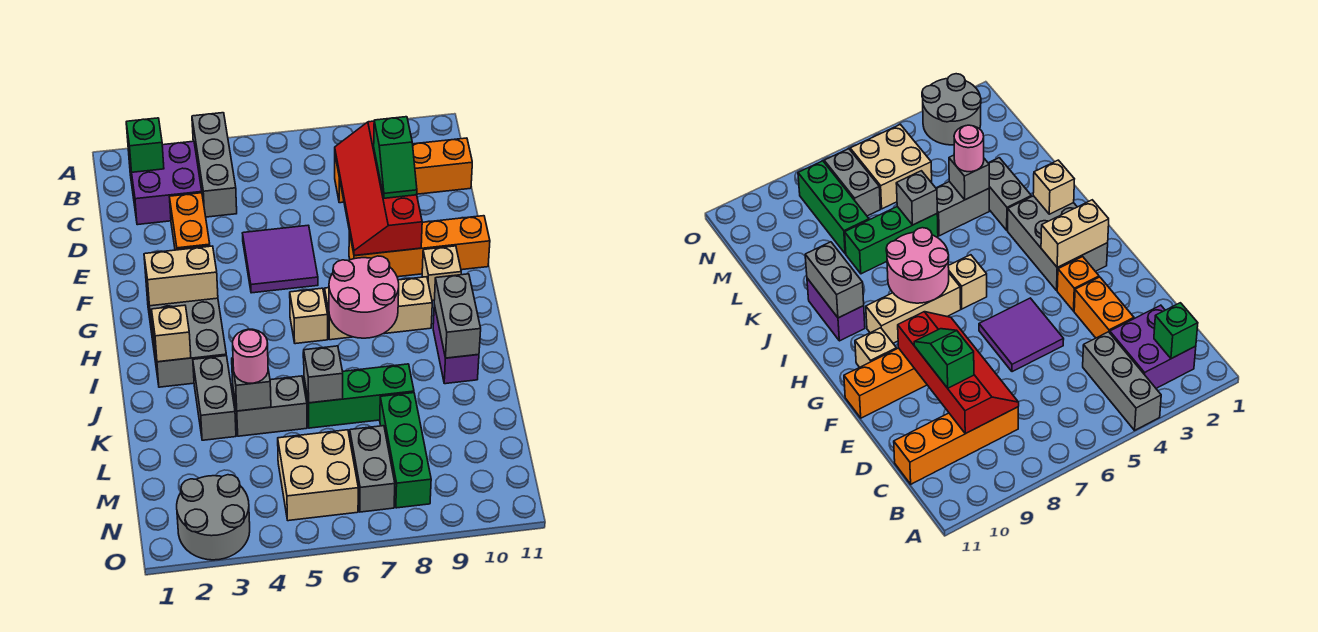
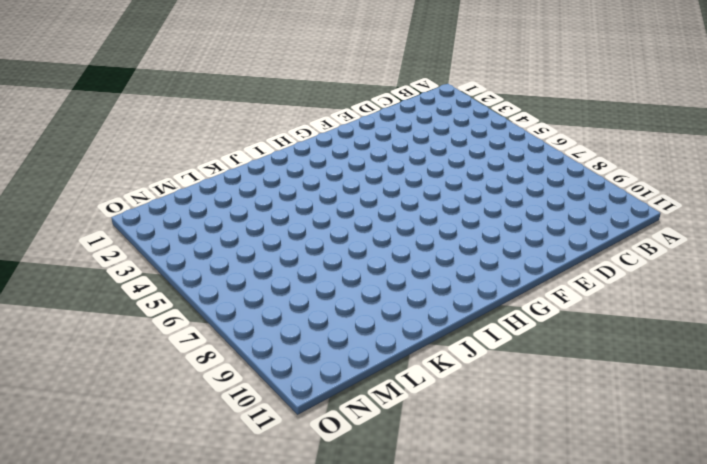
none -> grey brick A4:C4 level 1
none -> purple brick B2:C3 level 1
none -> orange brick C8:C11 level 1

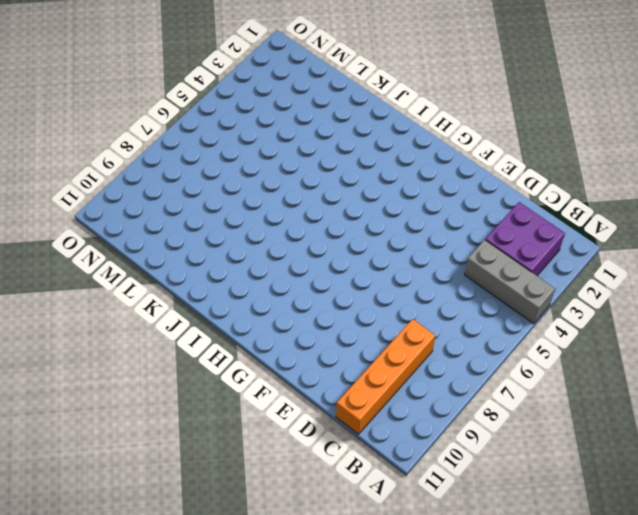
none -> orange brick D3:E3 level 1
none -> purple tile E5:F6 level 1
none -> orange brick F3 level 1

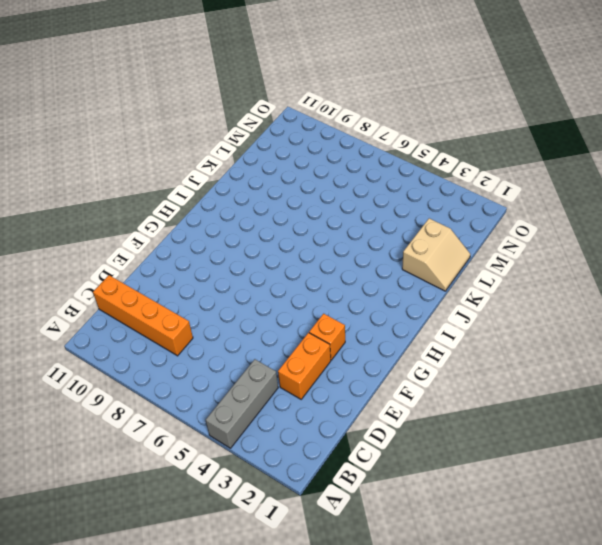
tan slope K1:L2 level 1 top 2 -> none
none -> purple brick B2:C3 level 1
none -> purple tile E5:F6 level 1
none -> orange brick F8:F11 level 1

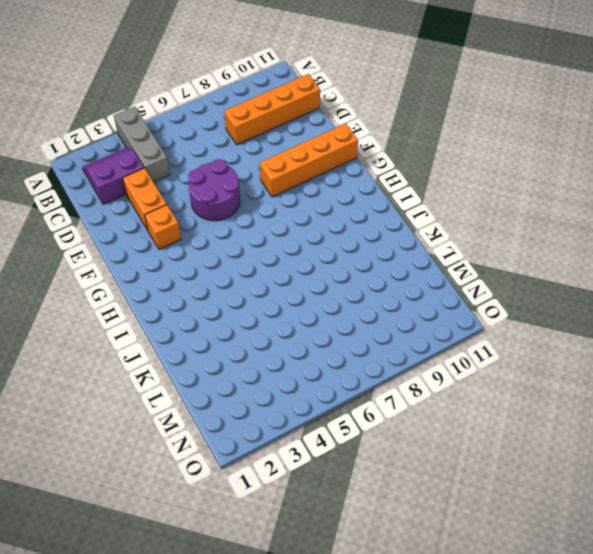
purple slope B2:C3 level 1 top C -> purple brick B2:C3 level 1
purple round brick E5:F6 level 1 -> purple tile E5:F6 level 1
none -> grey brick G2:I3 level 1
none -> tan brick G10 level 1
none -> tan brick H6 level 1

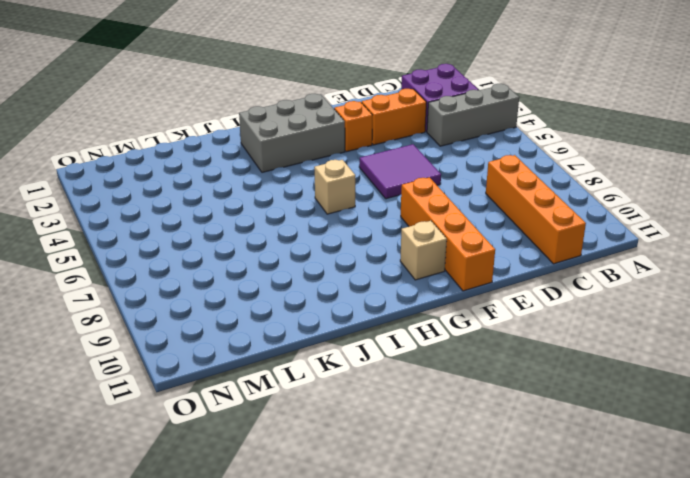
none -> tan brick H7:H9 level 1
none -> purple brick I10:J10 level 1
none -> grey brick J3:K3 level 1

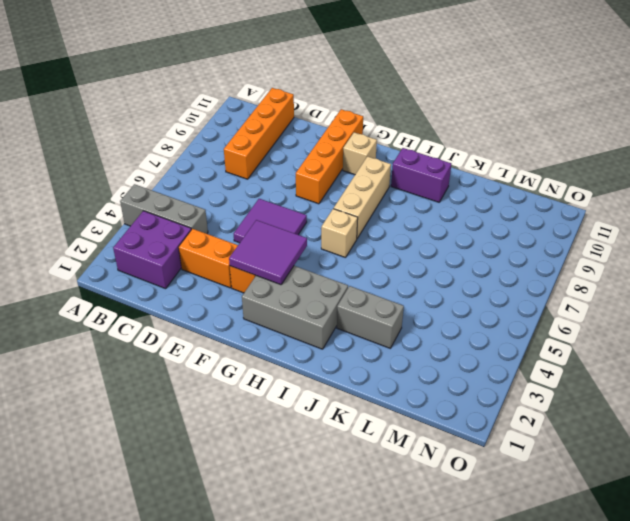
purple tile F3:G4 level 2 -> tan brick G2:G3 level 2
none -> grey brick K4:K5 level 1
none -> green brick K6:K8 level 1
none -> green brick L8:N8 level 1

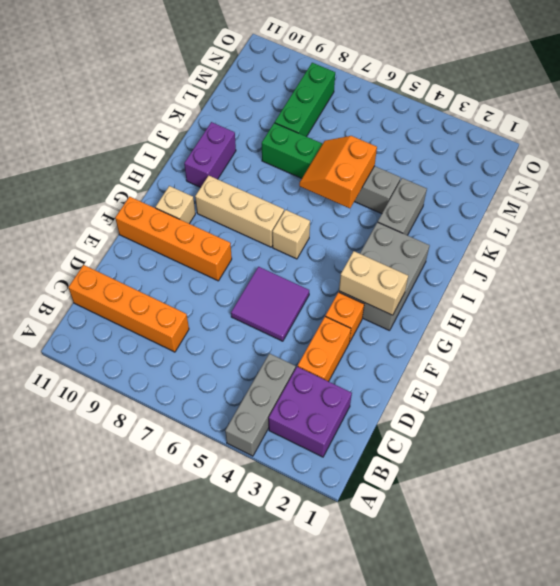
orange slope J5:K6 level 2 top 5 -> grey brick K6 level 2
none -> tan brick M5:N6 level 1
none -> grey brick M7:N7 level 1
none -> grey round brick N2:O3 level 1

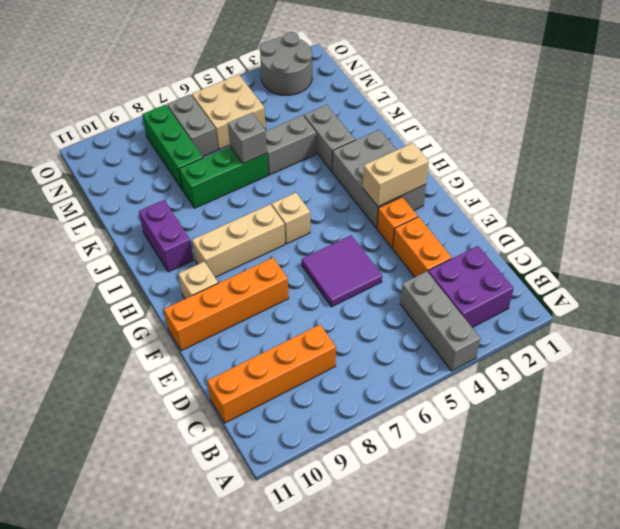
none -> green brick B2 level 2
none -> red slope C8:F9 level 2 top 9
none -> pink round brick H7:I8 level 2

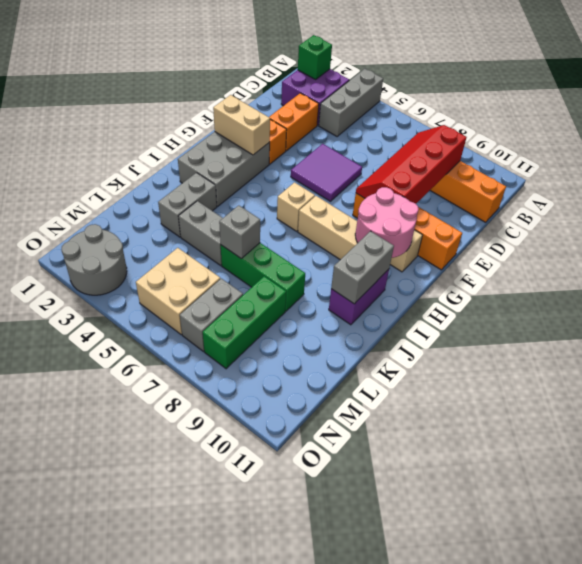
pink round brick G9:H10 level 2 -> pink round brick H7:I8 level 2
none -> tan brick I2 level 2
none -> grey brick K4 level 2
none -> green slope D9:E9 level 3 top D

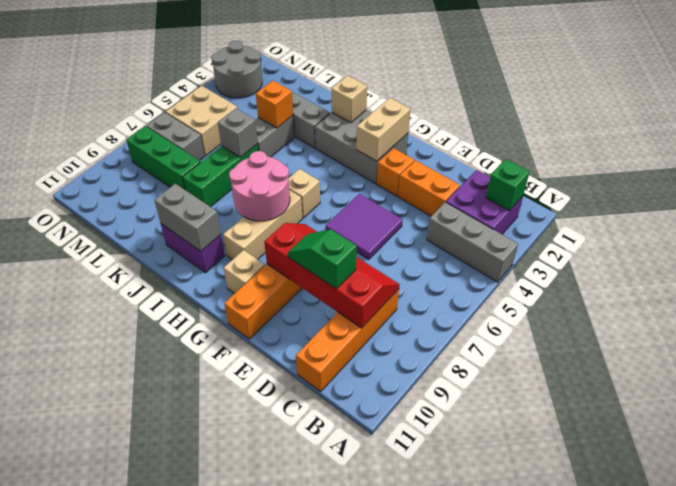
orange brick K4 level 2 -> grey brick K4 level 2
none -> pink round brick K4 level 3

